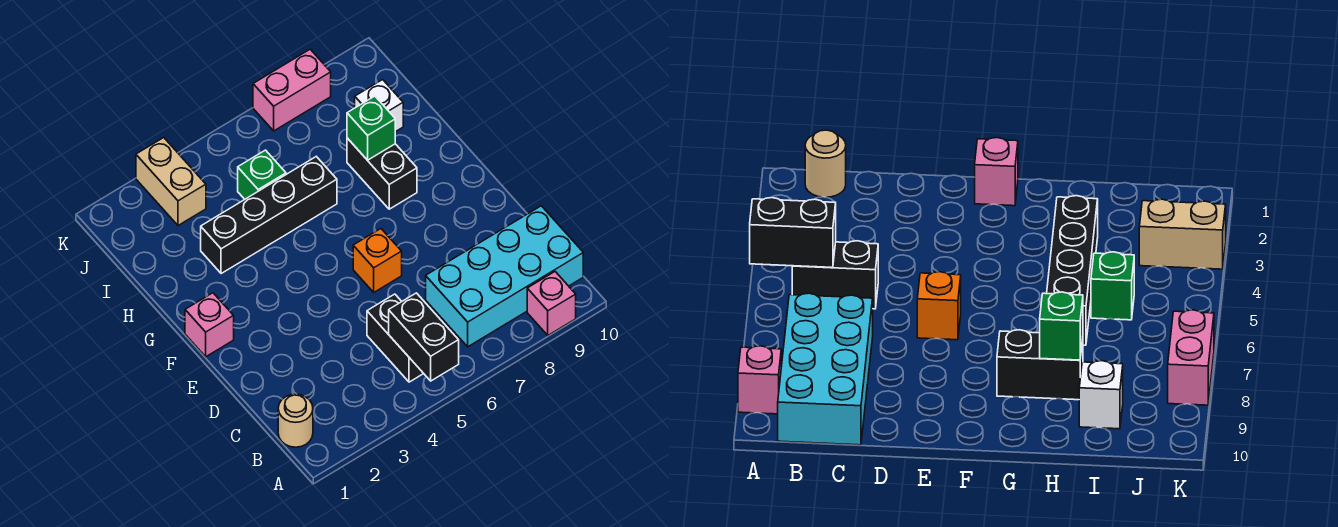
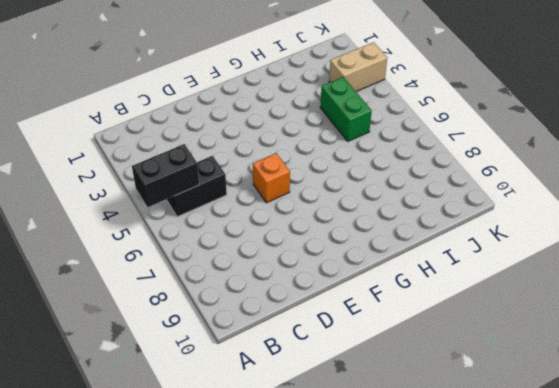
green brick I4:I5 level 1 -> green brick I5 level 1
none -> pink brick A9 level 1
none -> tan round brick B1 level 1
none -> cyan brick B7:C10 level 1

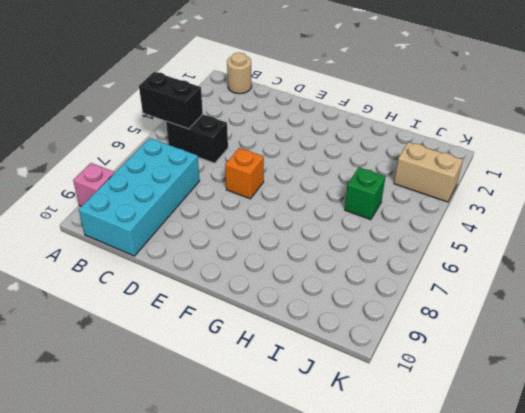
none -> pink brick F1 level 1
none -> black brick G8:H8 level 1
none -> black brick H3:H6 level 1

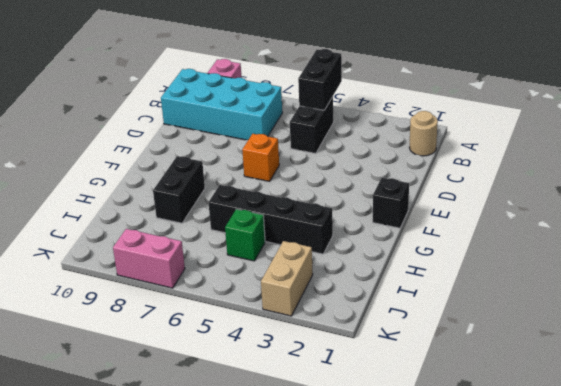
black brick F1 level 1 -> pink brick F1 level 1
none -> white brick I9 level 1
none -> green brick H8 level 2

